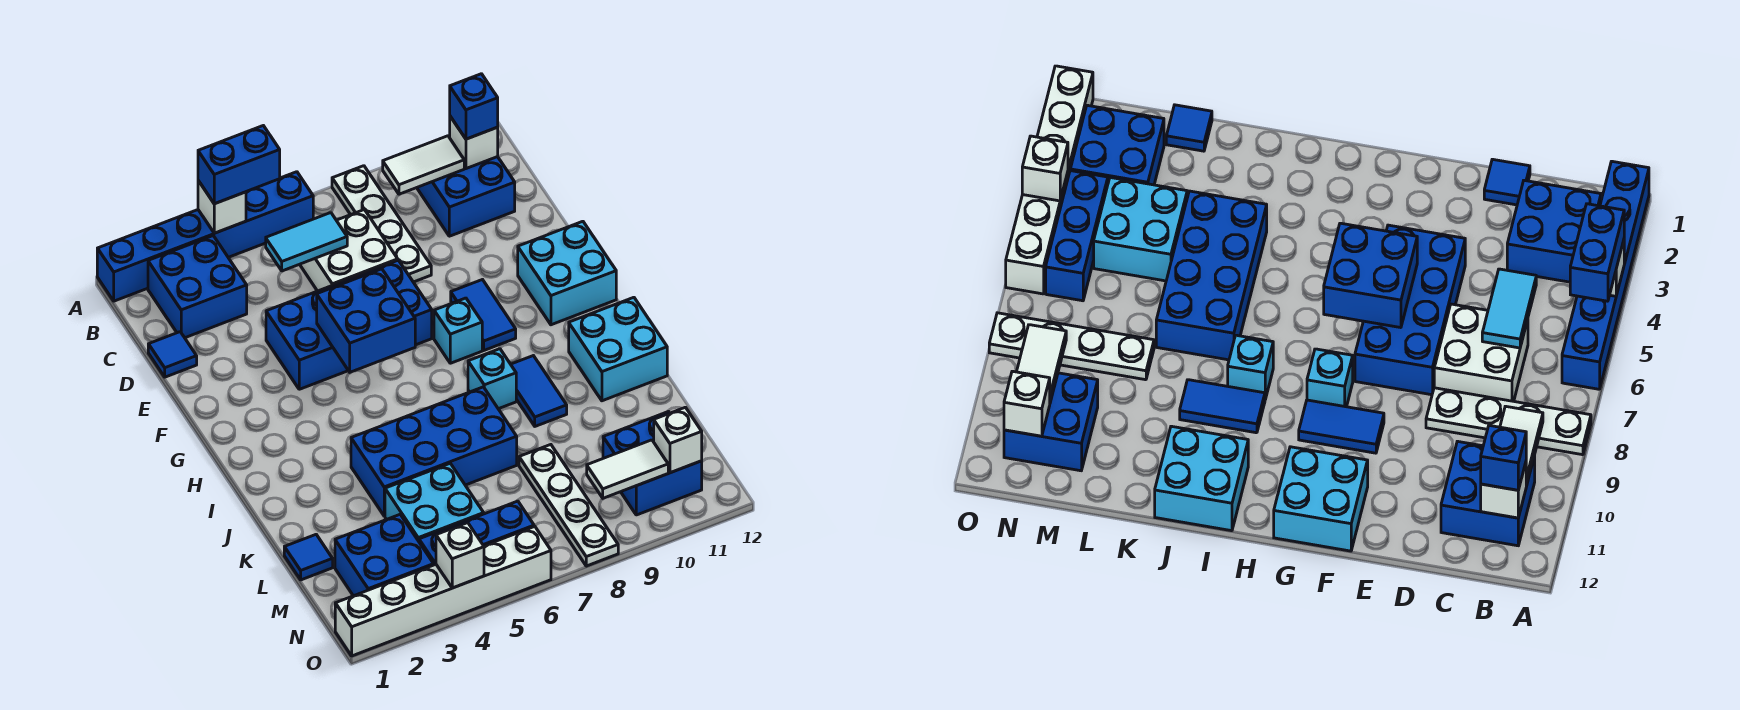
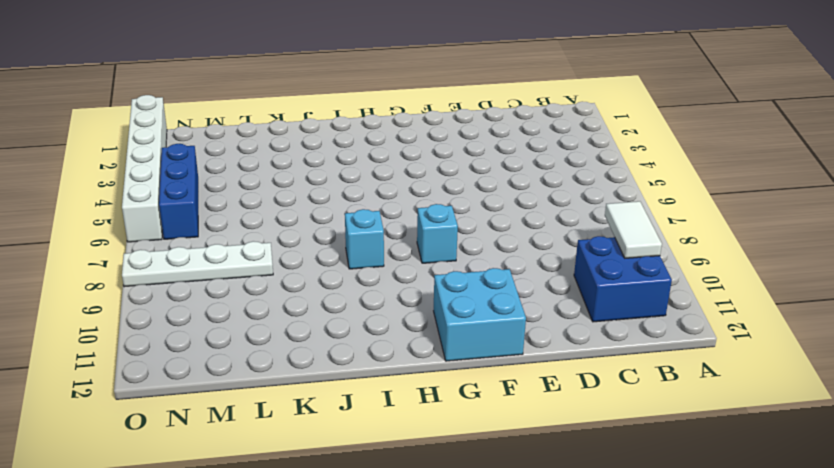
none -> blue brick A1:A6 level 1
none -> white plate A8:D8 level 1
none -> blue brick B2:C3 level 1
none -> white brick C6:D7 level 1

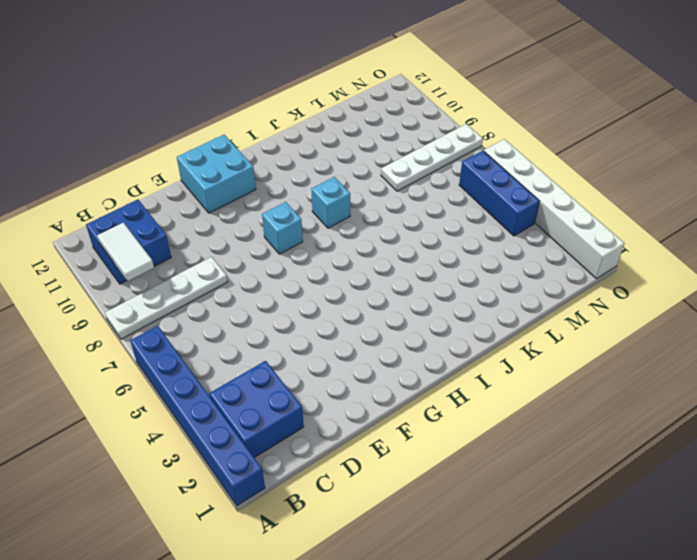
none -> white brick C6:D7 level 1
none -> blue tile D1 level 1
none -> blue brick E4:F7 level 1
none -> blue tile F9:G9 level 1

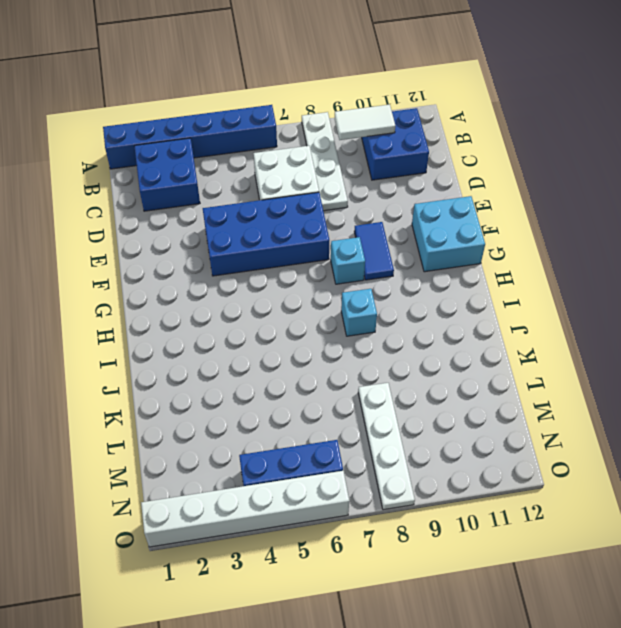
none -> blue tile D1 level 1
none -> blue tile I9:J9 level 1
none -> cyan brick I11:J12 level 1
none -> blue brick J4:K7 level 1

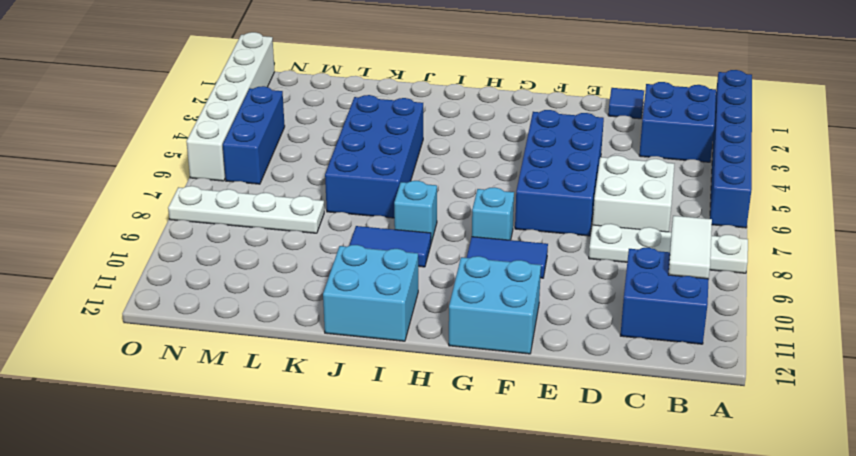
none -> blue tile L1 level 1
none -> cyan brick L4:M5 level 1
none -> blue brick M2:N3 level 1
none -> blue brick M10:N11 level 1

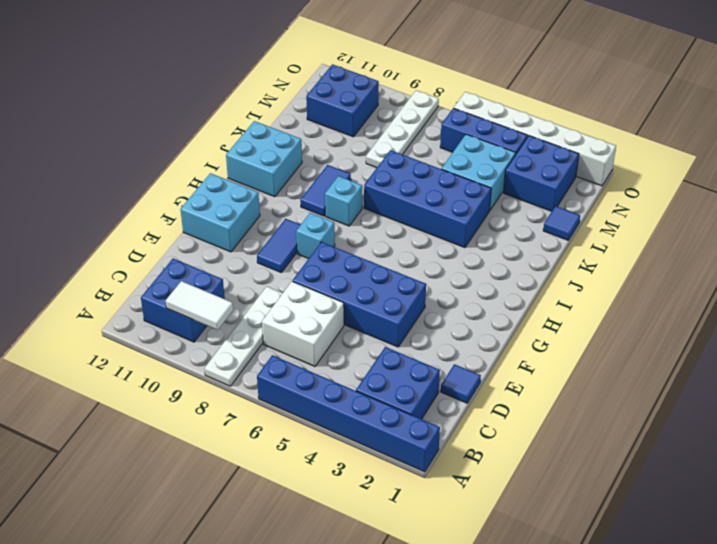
none -> white brick A4 level 2
none -> white brick B11 level 2
none -> cyan tile C5:C6 level 2
none -> blue brick F5:G6 level 2

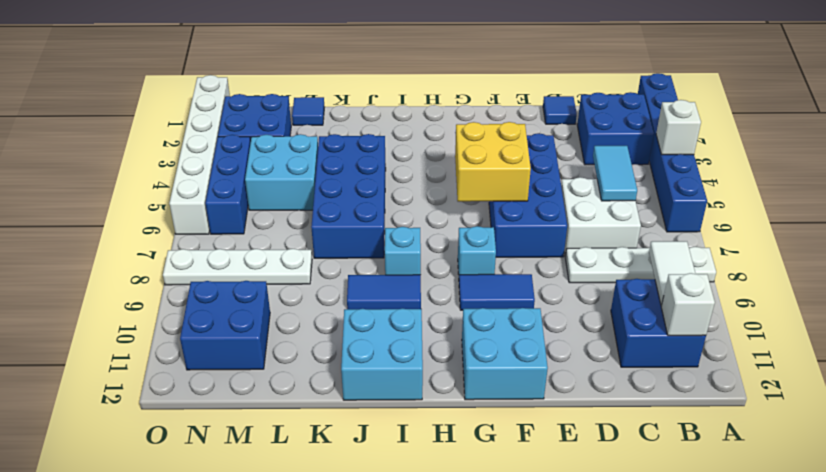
yellow brick F5:G6 level 2 -> blue brick F5:G6 level 2
none -> white tile N9:N10 level 2
none -> white brick N11 level 2
none -> white brick O4 level 2
none -> blue brick A4:A5 level 3

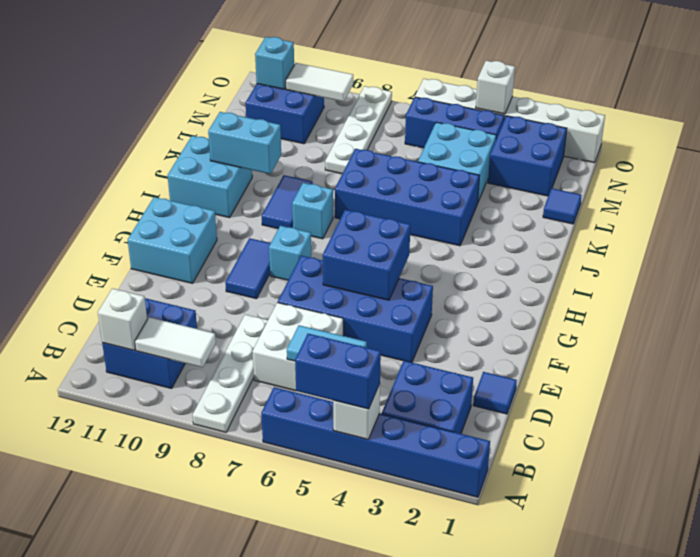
cyan brick J10:J11 level 2 -> none
cyan brick N11 level 2 -> white brick N11 level 2
none -> blue brick B11 level 3

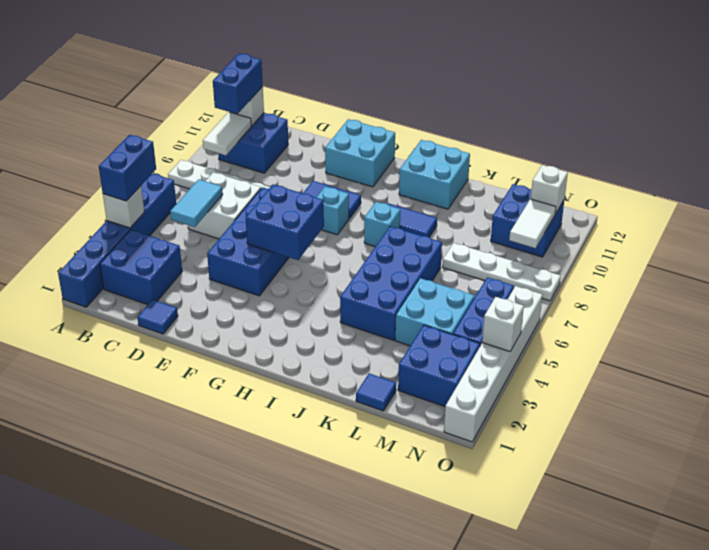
blue brick B10:B11 level 3 -> blue brick B11 level 3

